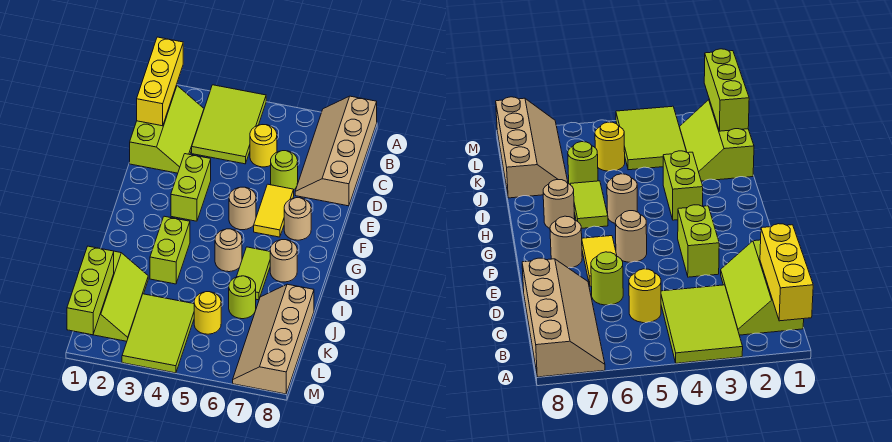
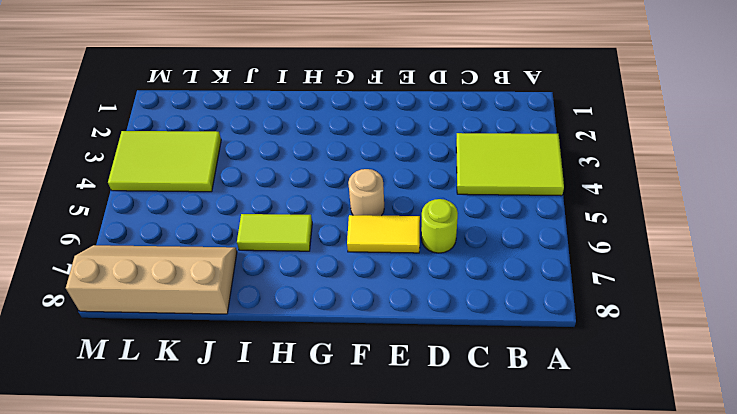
none -> tan slope A7:D8 level 1 top 8
none -> lime slope B1:D2 level 1 top 1
none -> yellow round brick C5 level 1

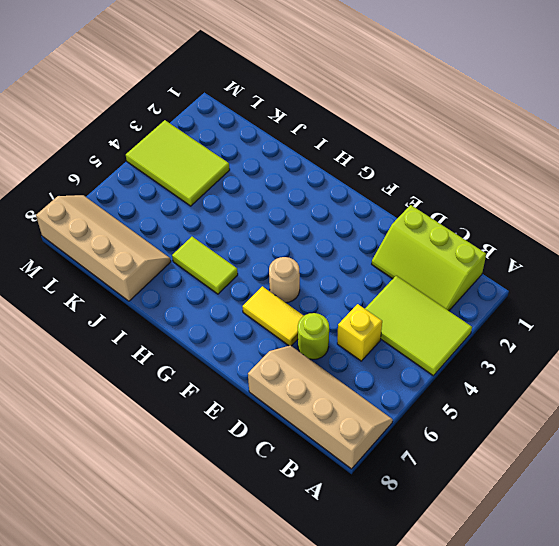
yellow brick C5 level 1 -> yellow round brick C5 level 1
none -> lime brick E3:F3 level 1
none -> tan round brick F7 level 1
none -> lime brick H3:I3 level 1

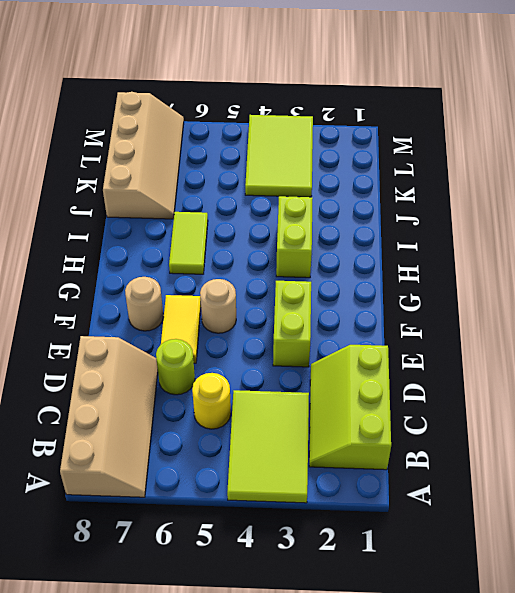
none -> tan round brick H5 level 1
none -> tan round brick H7 level 1
none -> lime slope J1:L2 level 1 top 1

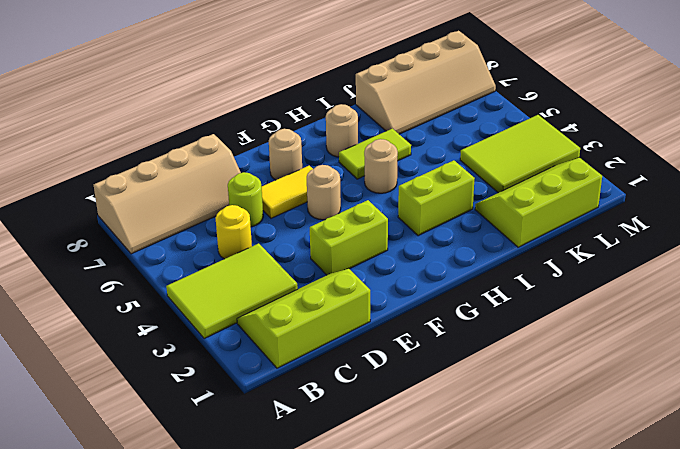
none -> lime round brick J6 level 1
none -> yellow round brick K5 level 1
none -> yellow brick A1:C1 level 2

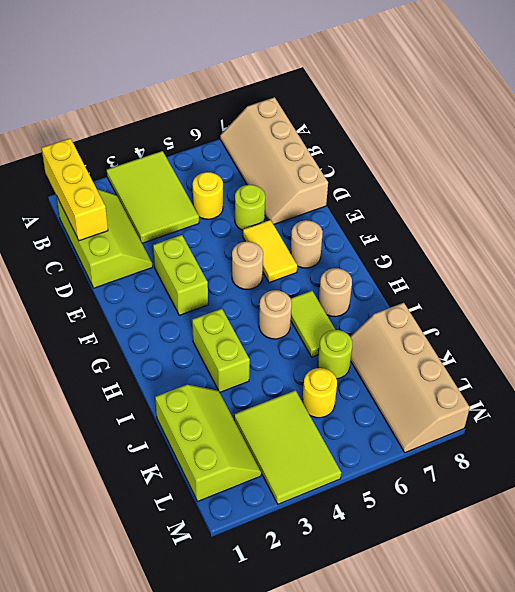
none -> lime brick K1:M1 level 2

